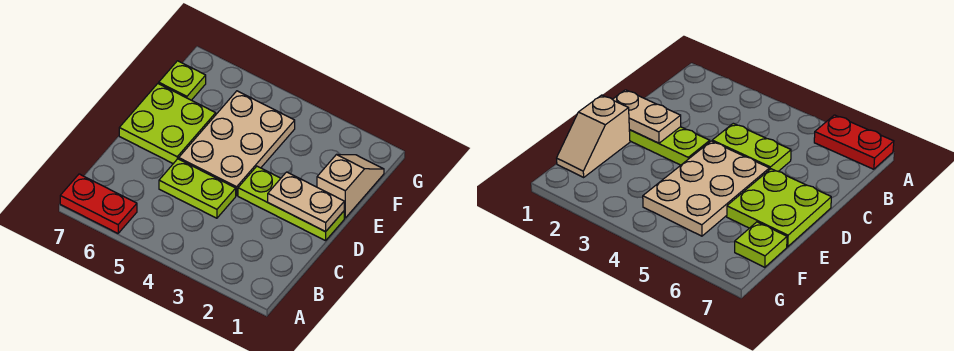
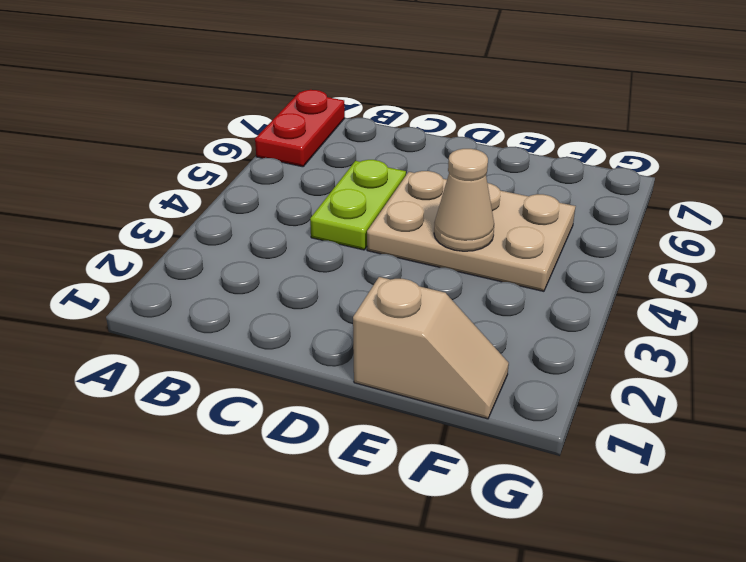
tan cone E4 level 2 -> none
none -> lime plate D1:D3 level 1
none -> lime plate D6:E7 level 1

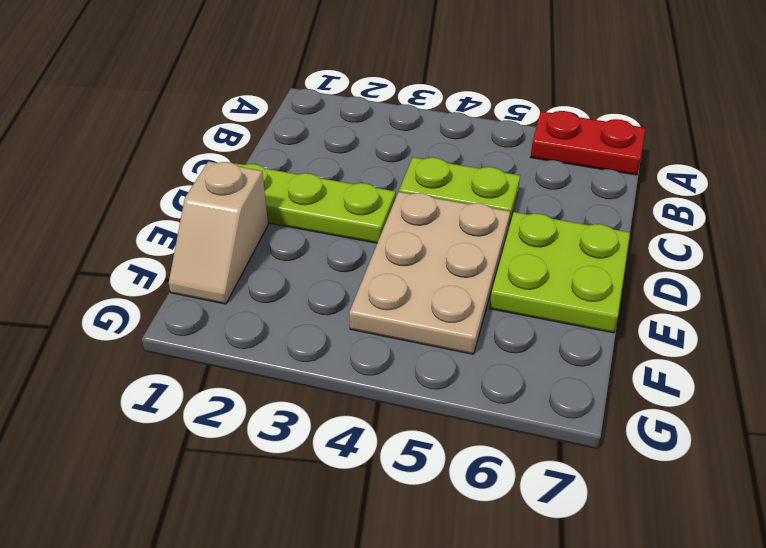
none -> lime plate F7 level 1
none -> tan plate D1:D2 level 2

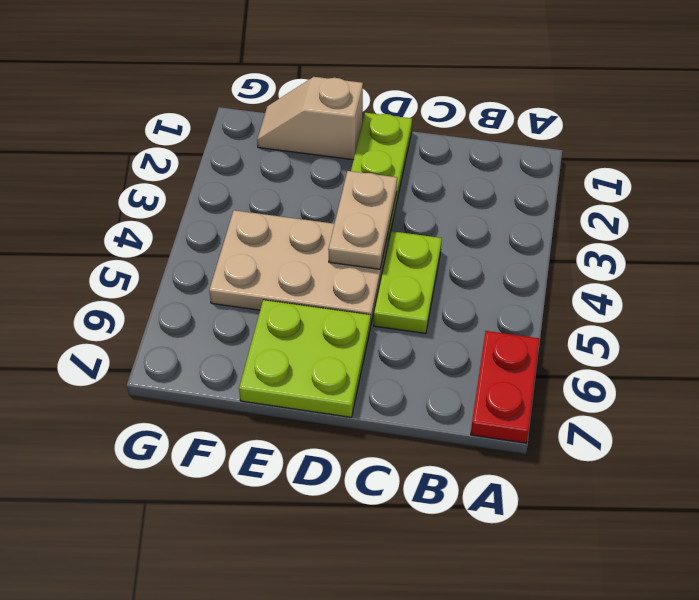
tan plate D3:D4 level 2 -> tan plate D1:D2 level 2
none -> lime plate F7 level 1

